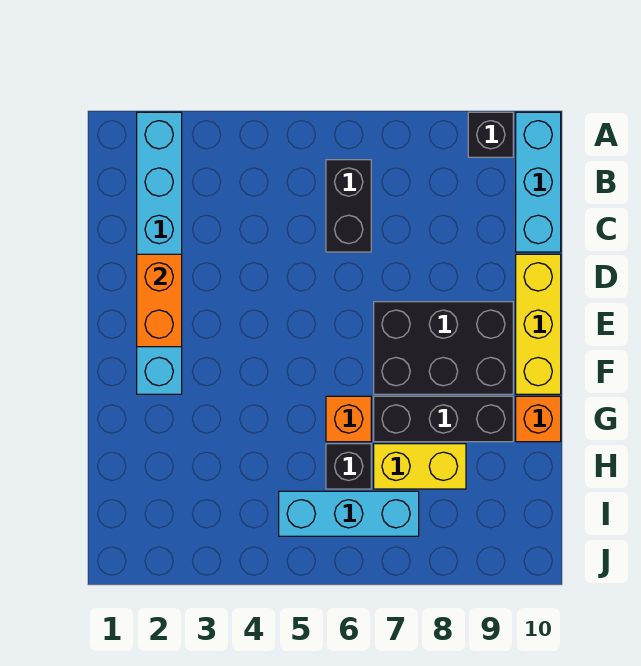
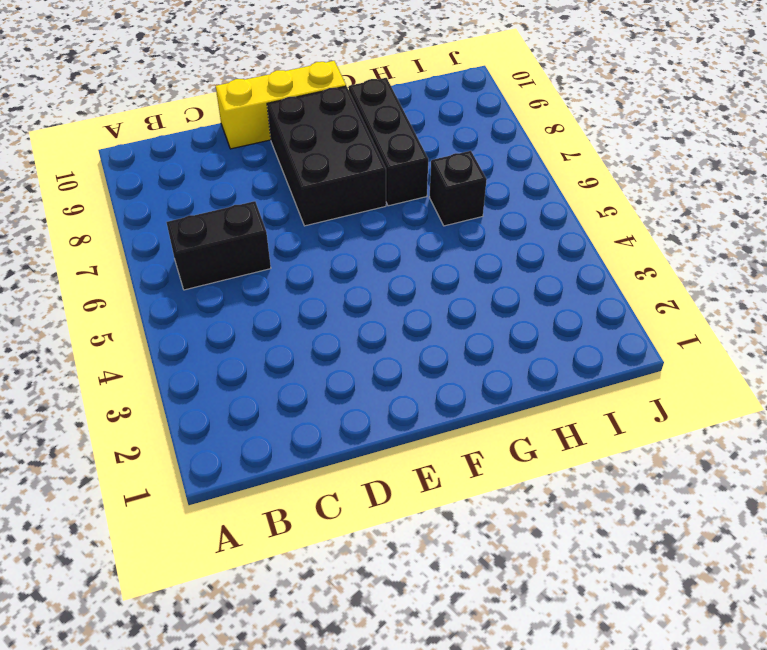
none -> cyan brick A2:F2 level 1
none -> black brick A9 level 1
none -> cyan brick A10:C10 level 1

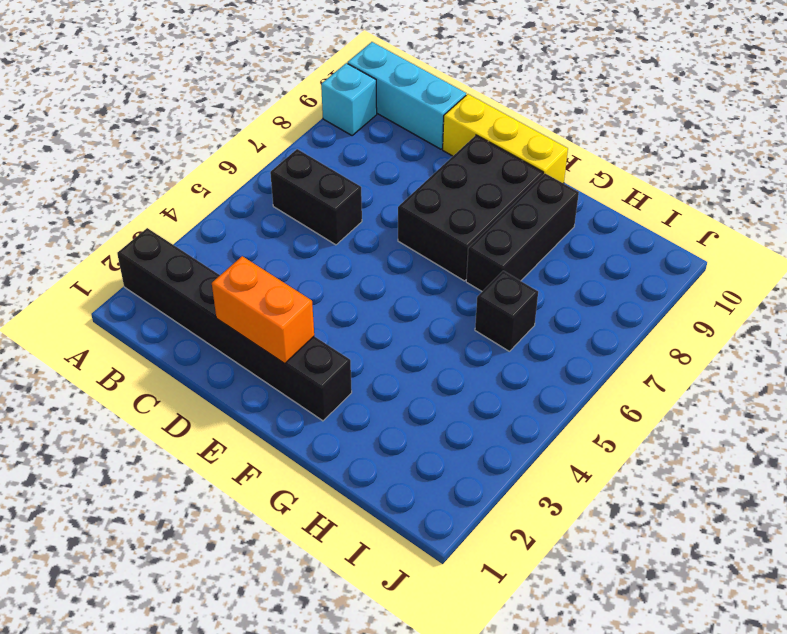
black brick A2:F2 level 1 -> cyan brick A2:F2 level 1
cyan brick A9 level 1 -> black brick A9 level 1
none -> orange brick G6 level 1
none -> orange brick G10 level 1
none -> yellow brick H7:H8 level 1

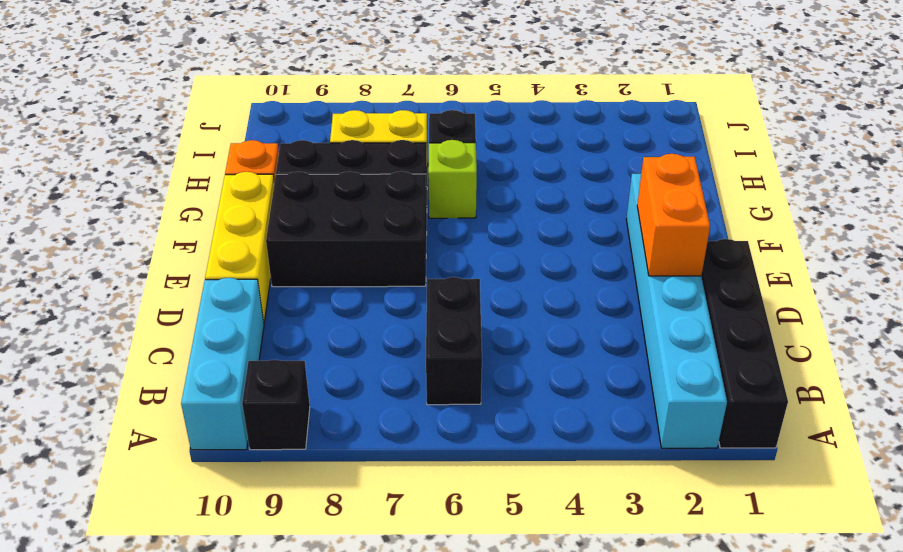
black brick A1:D1 level 1 -> none
lime brick G6 level 1 -> orange brick G6 level 1
none -> cyan brick I5:I7 level 1

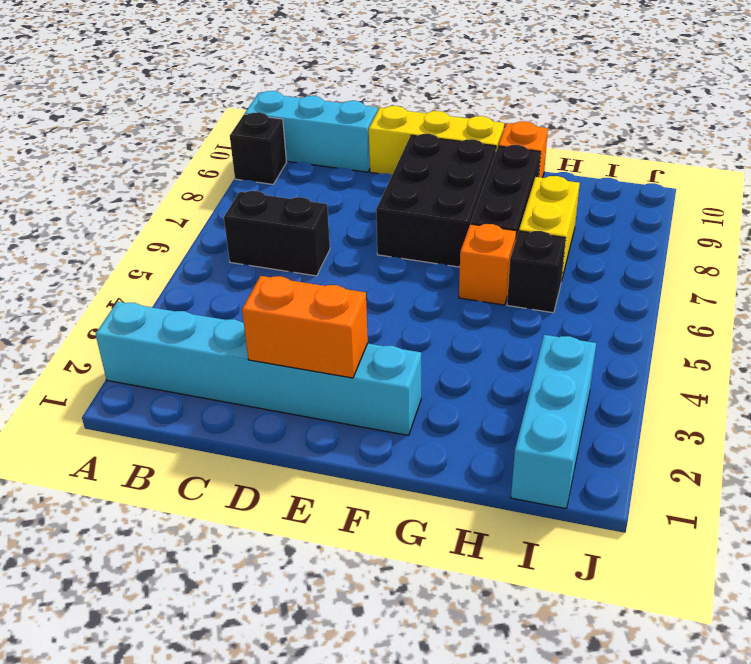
cyan brick I1:I3 level 1 -> cyan brick I5:I7 level 1

